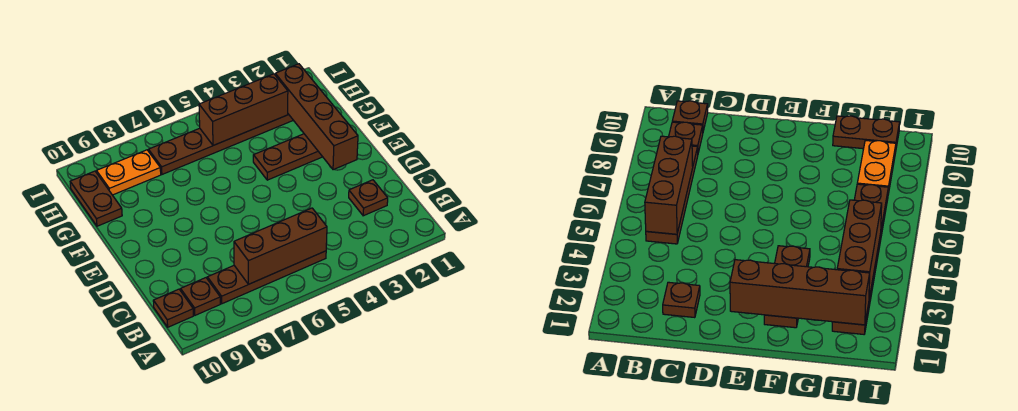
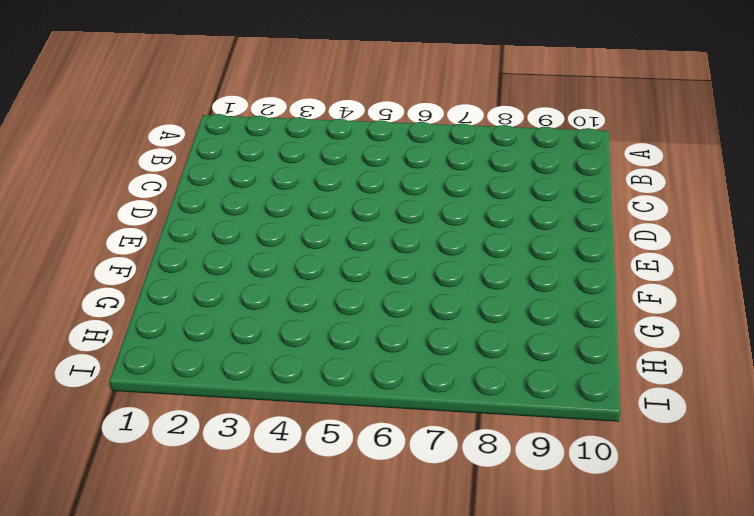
none -> brown plate B5:B8 level 1
none -> brown plate B9 level 1

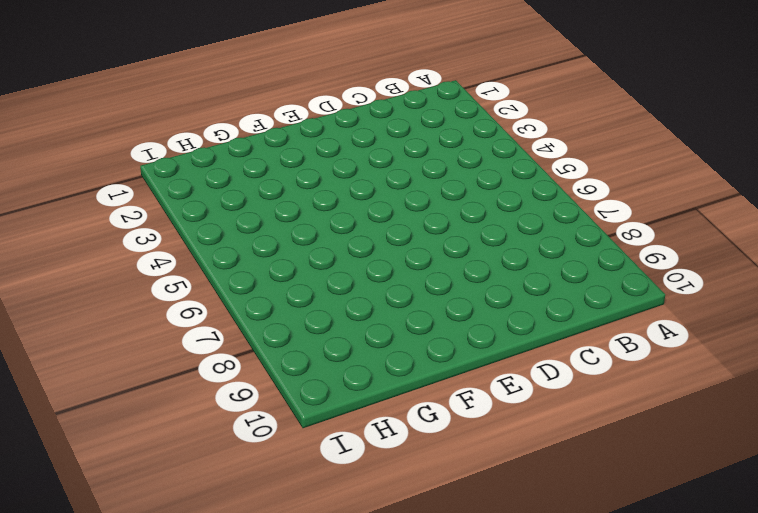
none -> brown plate B5:B8 level 1
none -> brown plate B9 level 1

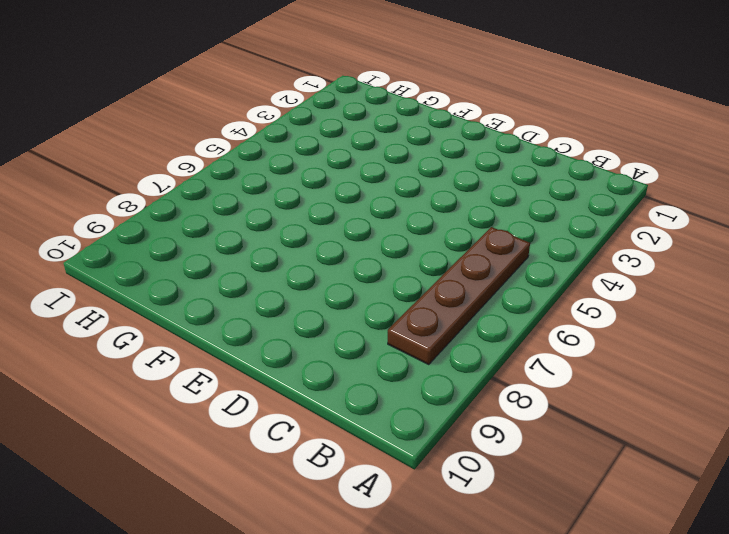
none -> brown plate B9 level 1
none -> brown plate B10 level 1

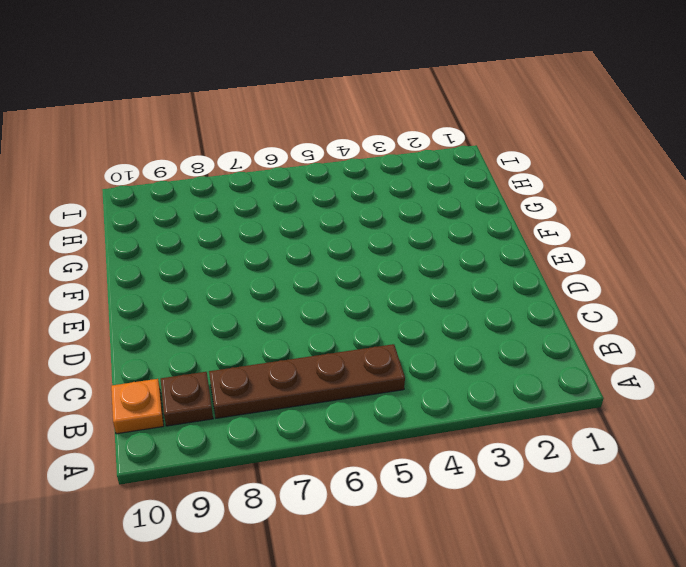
orange plate B10 level 1 -> brown plate B10 level 1
none -> brown plate C2 level 1
none -> brown plate F2:F4 level 1

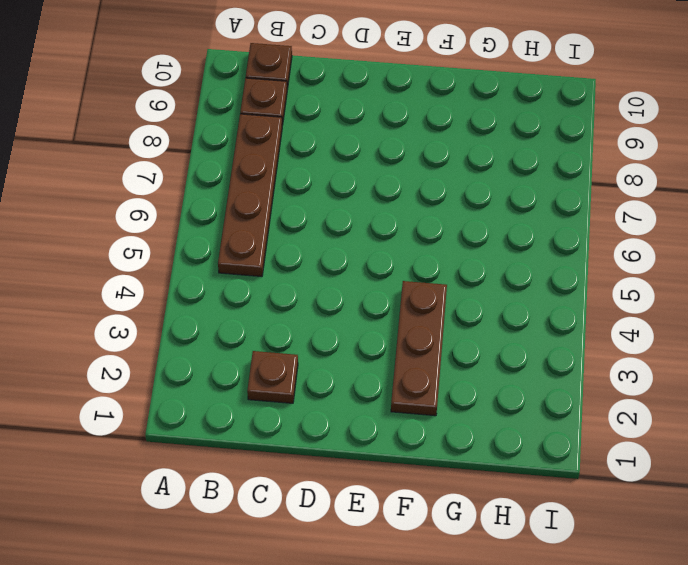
none -> brown plate G10:H10 level 1
none -> brown plate H2:H7 level 1

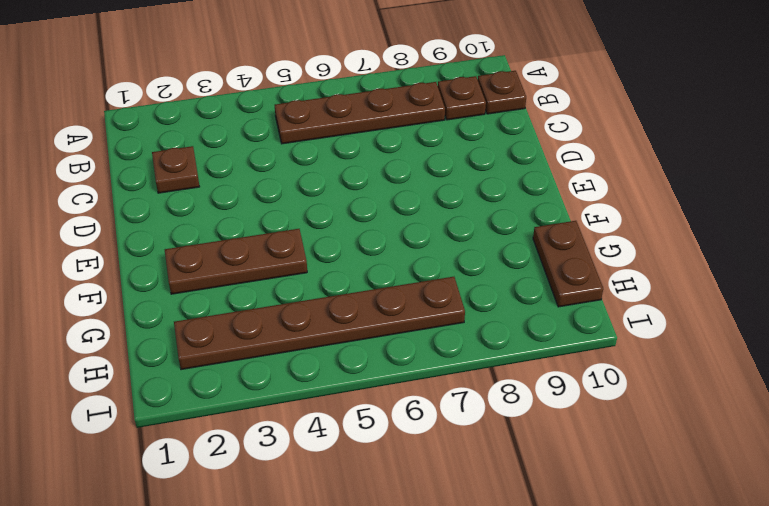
none -> orange plate H8:H9 level 1
none -> brown brick B5:B7 level 2

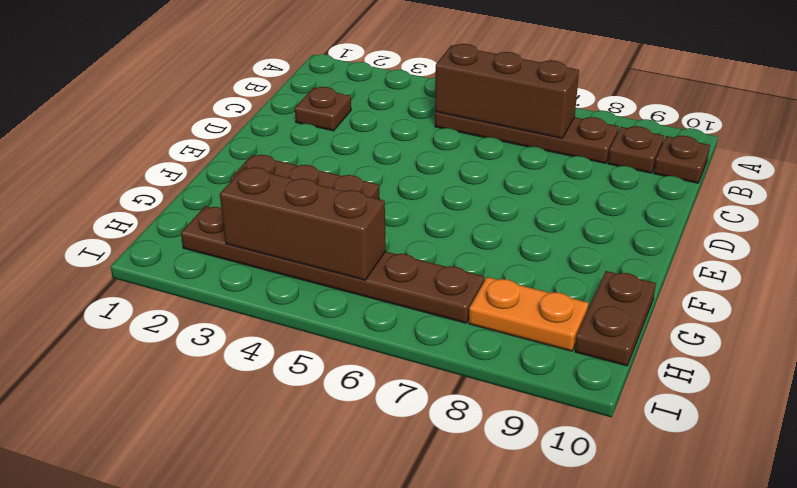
none -> brown brick E2:H2 level 2

